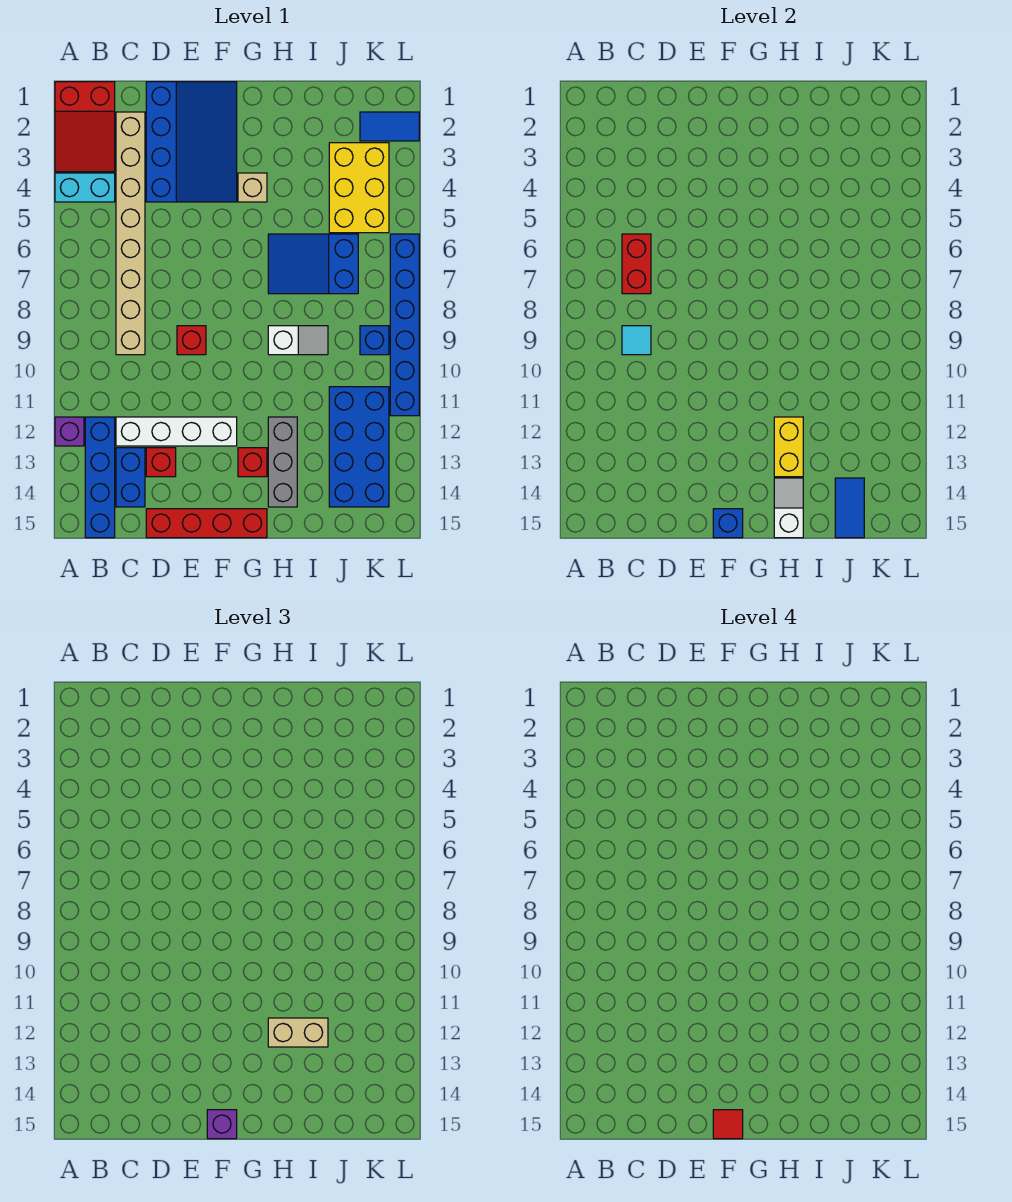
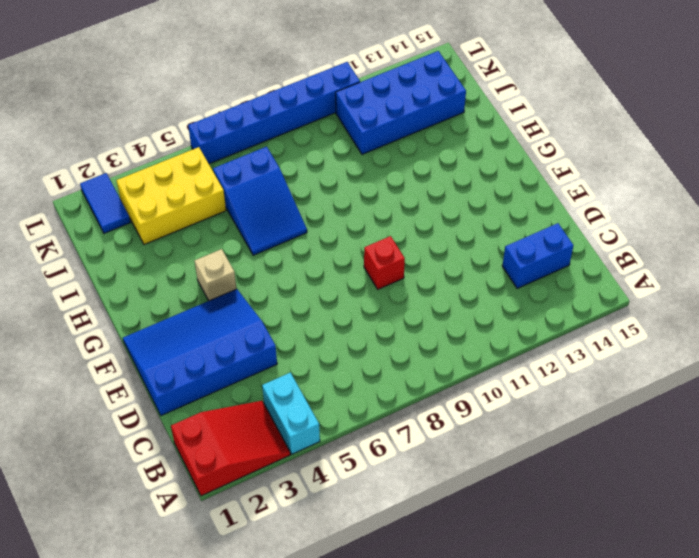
none -> purple brick A12 level 1
none -> blue brick B12:B15 level 1
none -> tan brick C2:C9 level 1
none -> white brick C12:F12 level 1

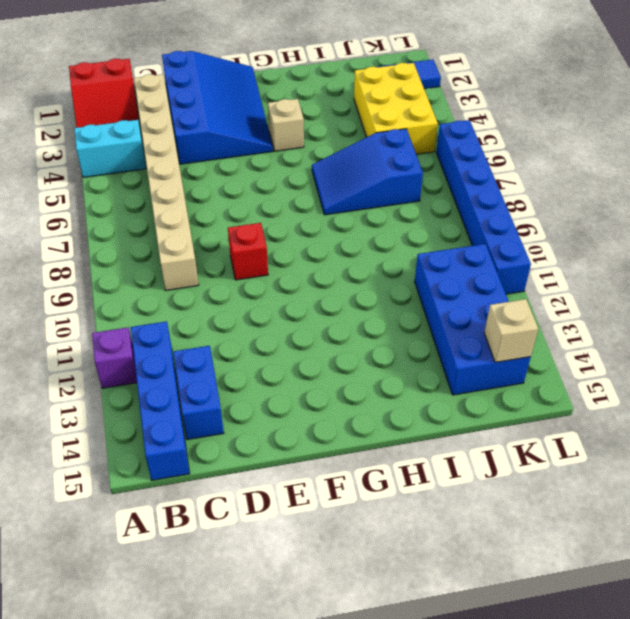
tan brick K14 level 2 -> none
none -> white brick C12:F12 level 1
none -> red brick D13 level 1
none -> red brick D15:G15 level 1
none -> red brick G13 level 1

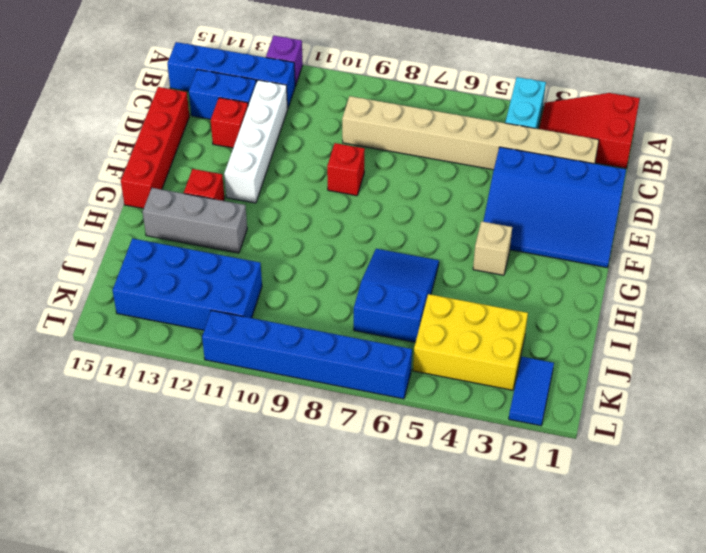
none -> white slope H9:I9 level 1 top H
none -> blue brick K9 level 1
none -> red brick C6:C7 level 2
none -> cyan tile C9 level 2

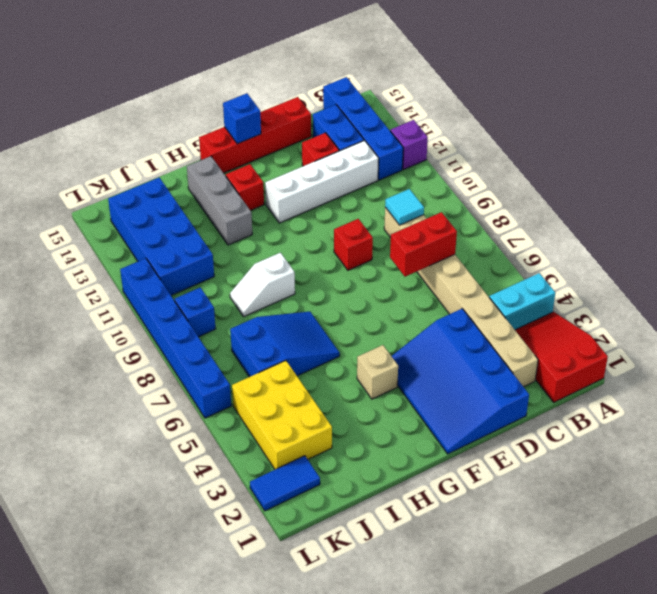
red brick C7:D7 level 2 -> red brick C6:C7 level 2
none -> yellow brick H12:H13 level 2
none -> white slope H14:H15 level 2 top 15
none -> blue tile J14:J15 level 2
none -> purple brick F15 level 3

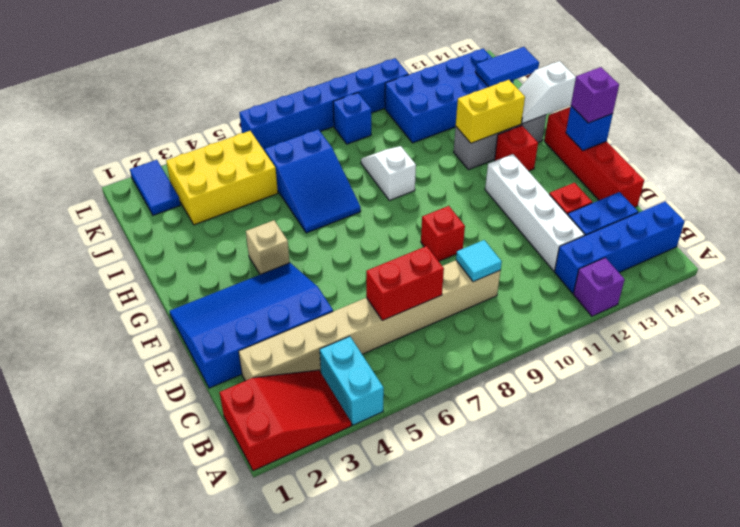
none -> tan brick H12:I12 level 3
none -> red tile F15 level 4

